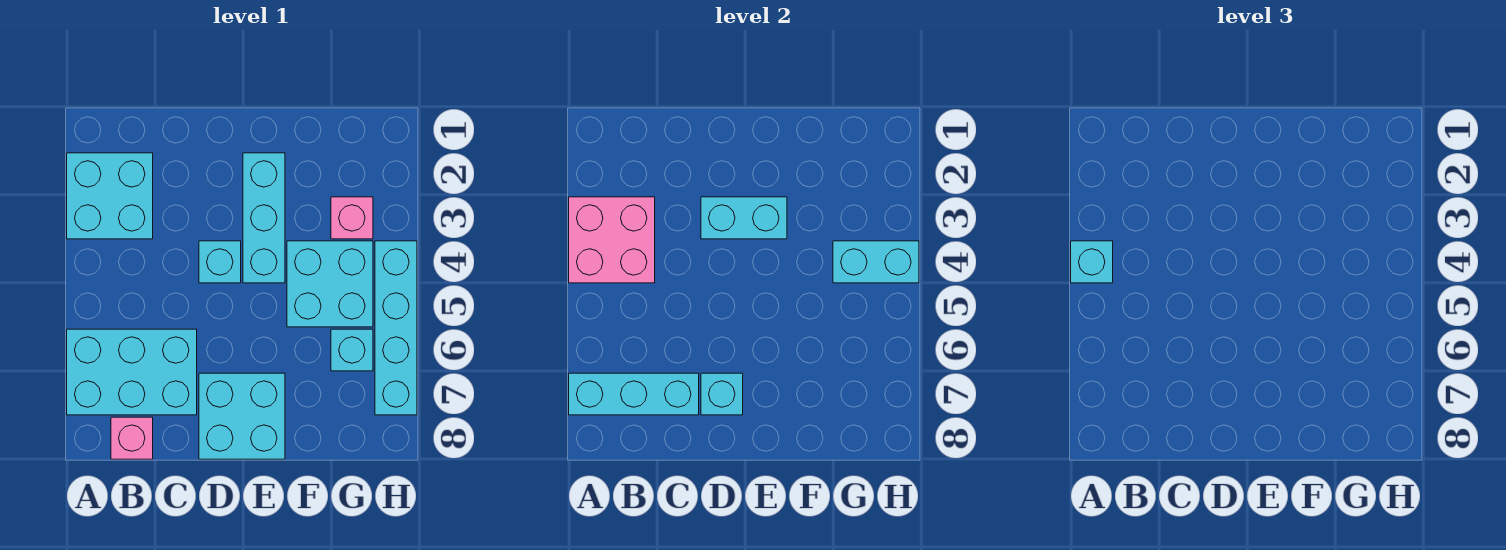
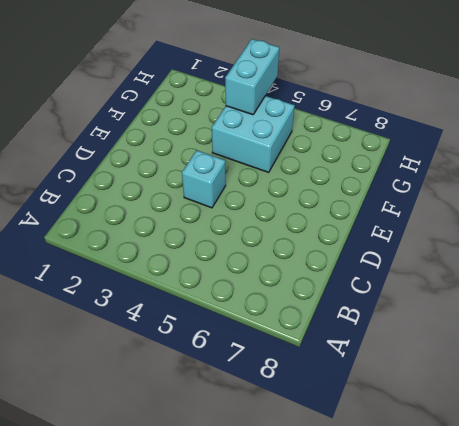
none -> cyan brick A2:B3 level 1
none -> cyan brick A6:C7 level 1
none -> pink brick B8 level 1

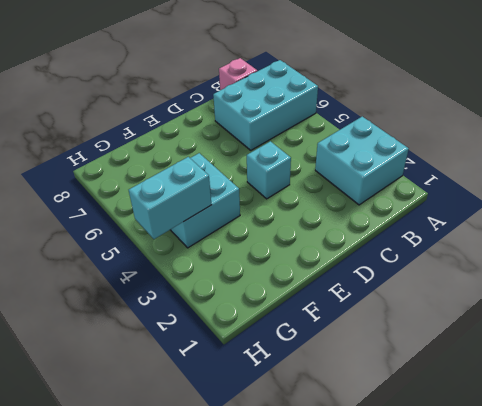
none -> cyan brick D7:E8 level 1
none -> cyan brick E2:E4 level 1
none -> pink brick G3 level 1

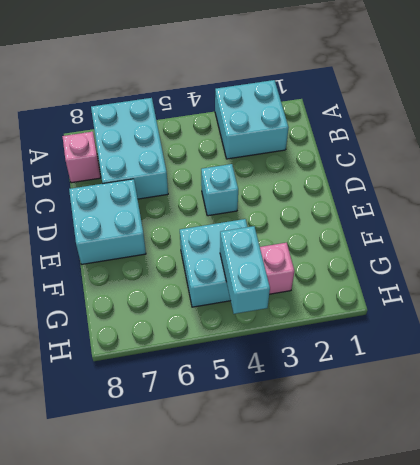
none -> cyan brick E2:E4 level 1
none -> cyan brick G6 level 1
none -> cyan brick H4:H7 level 1

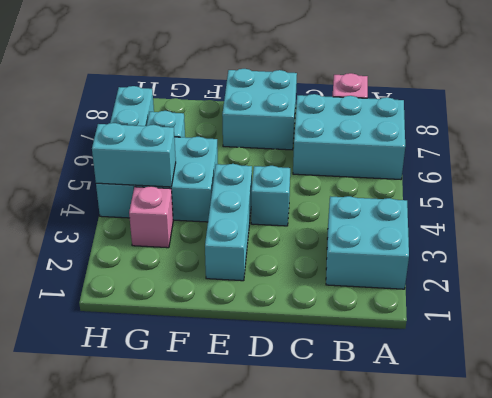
none -> pink brick A3:B4 level 2
none -> cyan brick A7:C7 level 2
none -> cyan brick D3:E3 level 2

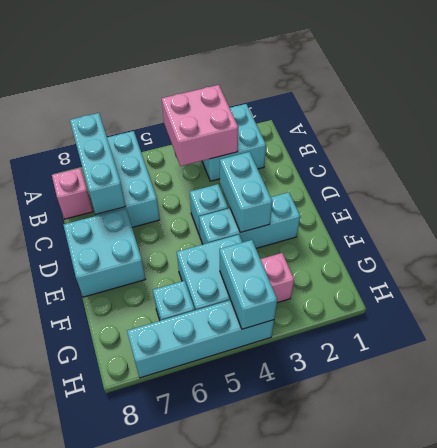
none -> cyan brick D7 level 2
none -> cyan brick A4 level 3

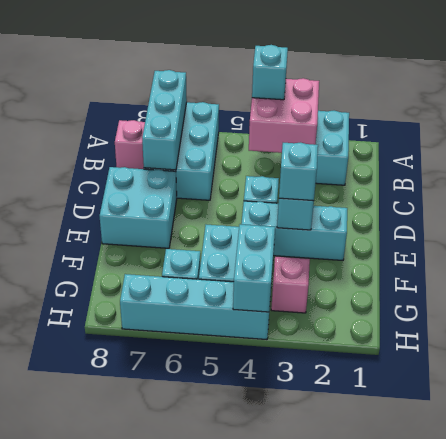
cyan brick E3 level 3 -> cyan brick D7 level 2

